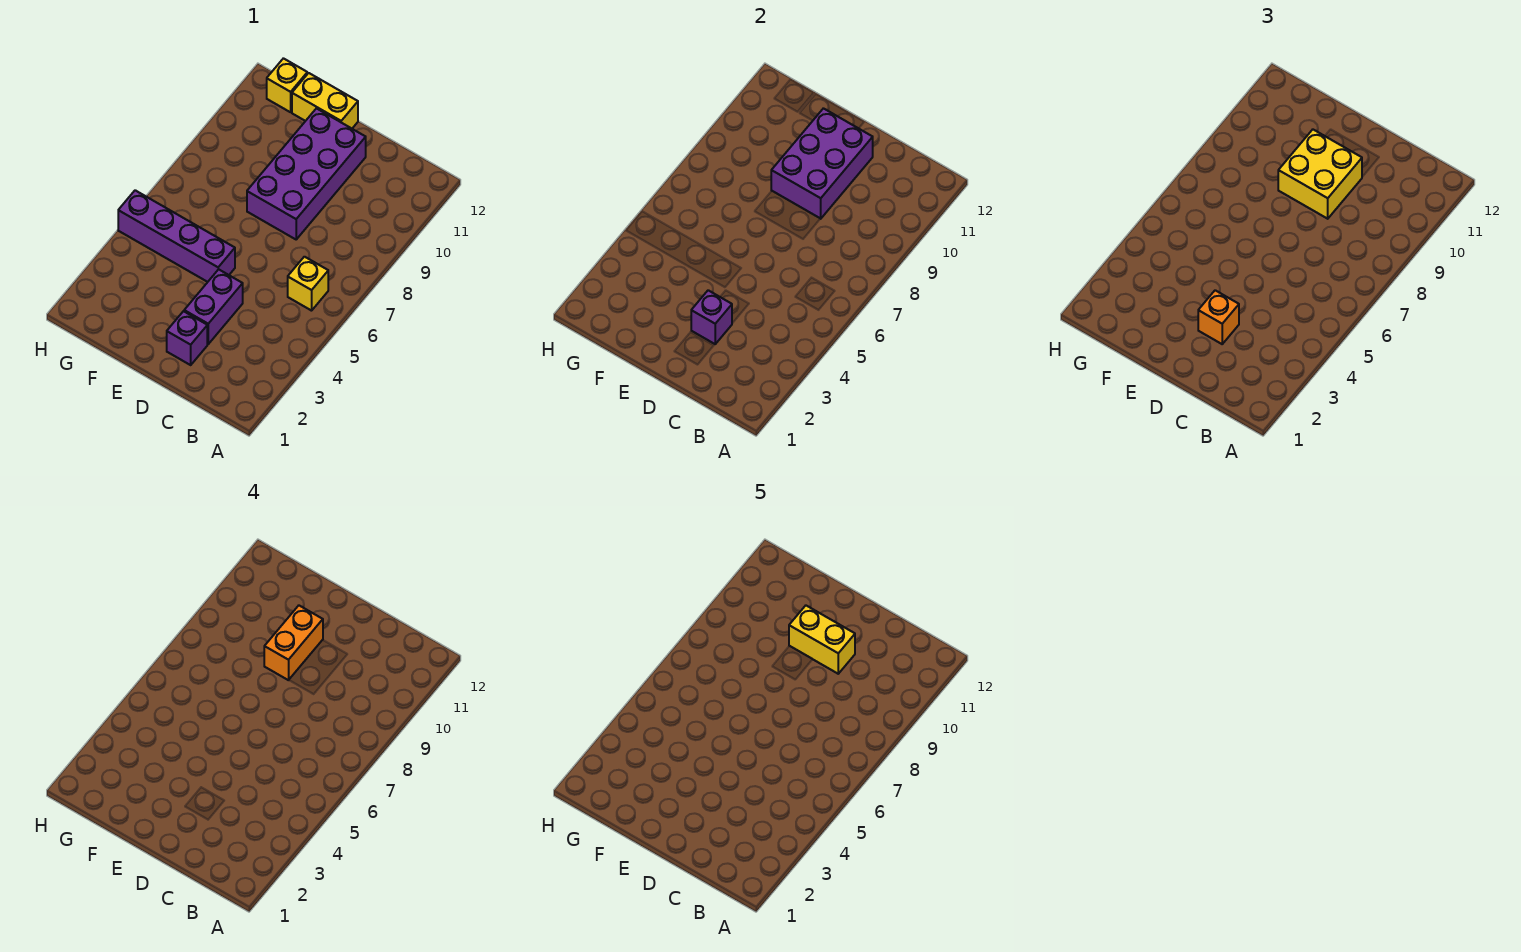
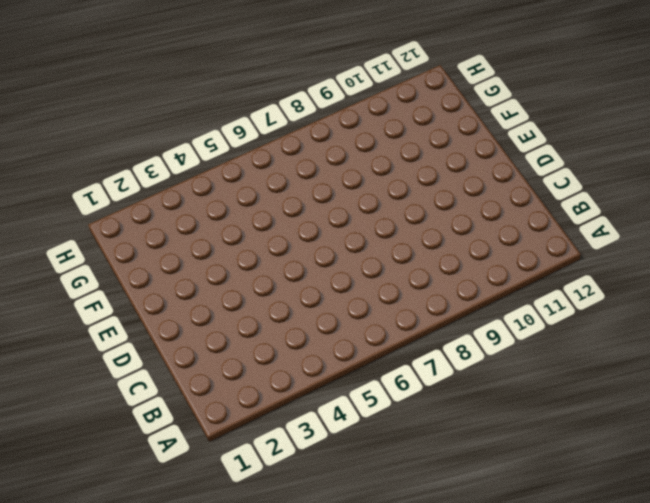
none -> yellow brick B6 level 1
none -> purple brick D2 level 1
none -> purple brick D3:D4 level 1

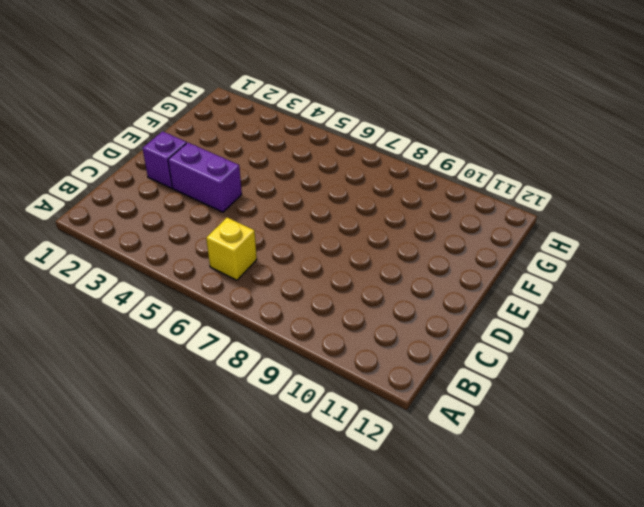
none -> purple brick D8:E11 level 1
none -> purple brick E5:H5 level 1
none -> yellow brick E12:F12 level 1

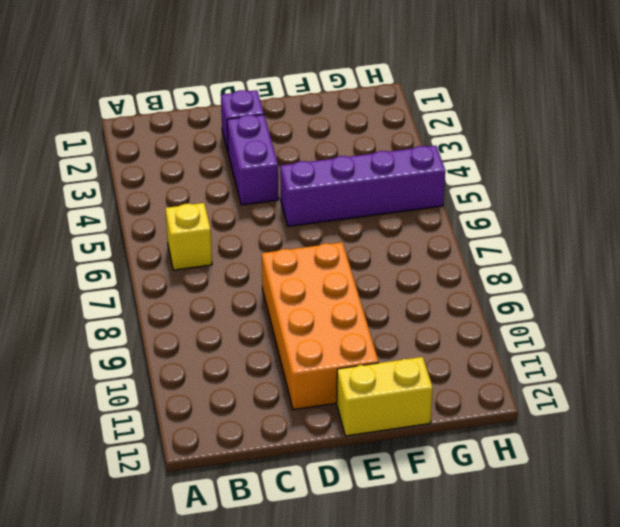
orange brick D8:E11 level 1 -> purple brick D8:E11 level 1
none -> yellow brick G12 level 1
none -> purple brick D3 level 2
none -> purple brick D9:E11 level 2

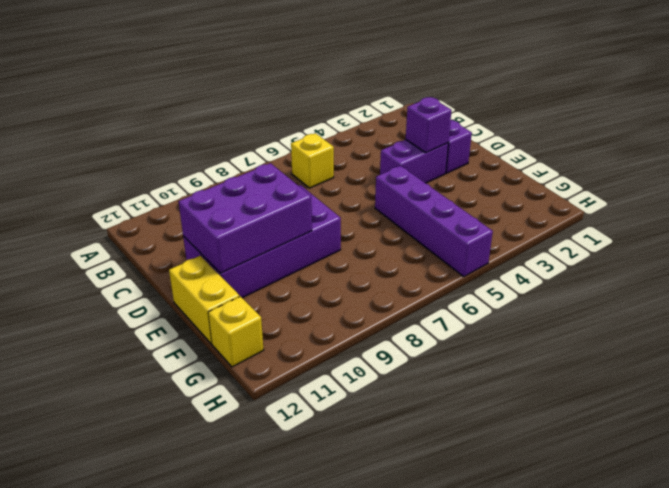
none -> orange brick D3 level 3
none -> yellow brick D9:E10 level 3
none -> orange brick E9:E10 level 4

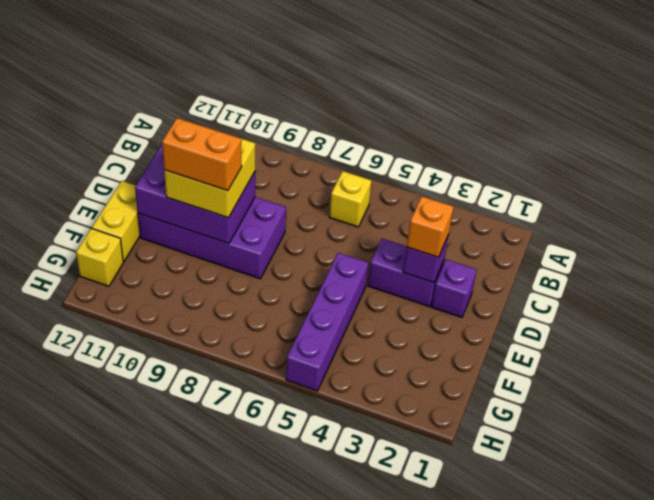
none -> yellow brick D10:E10 level 5

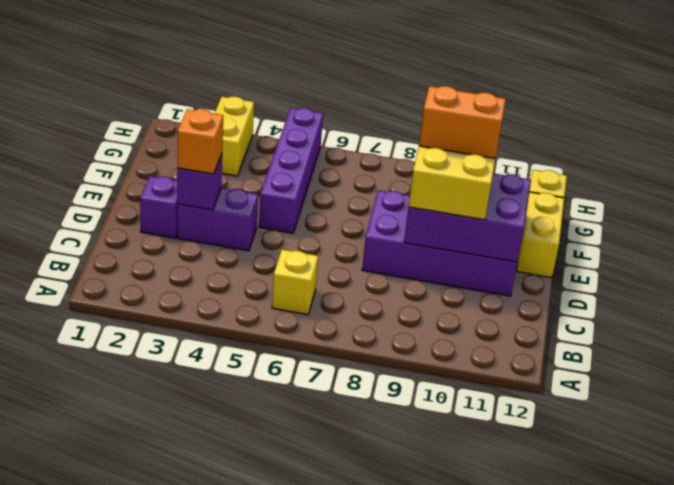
yellow brick G3:H3 level 1 -> yellow brick D10:E10 level 5

